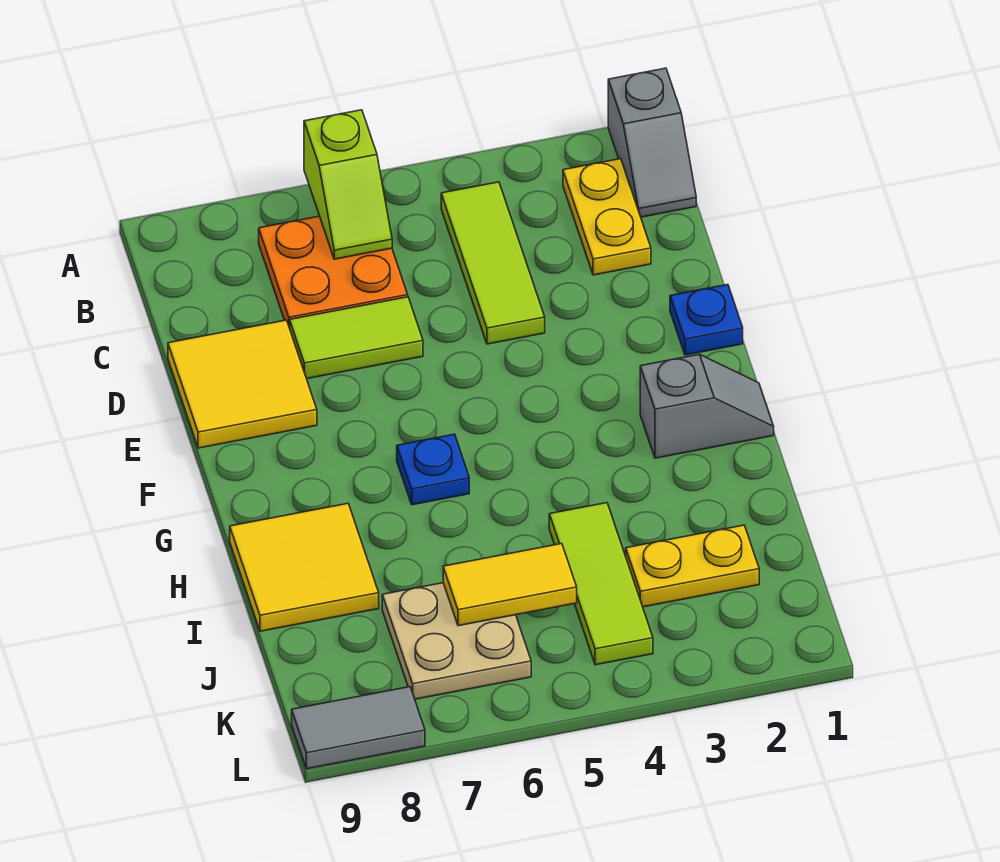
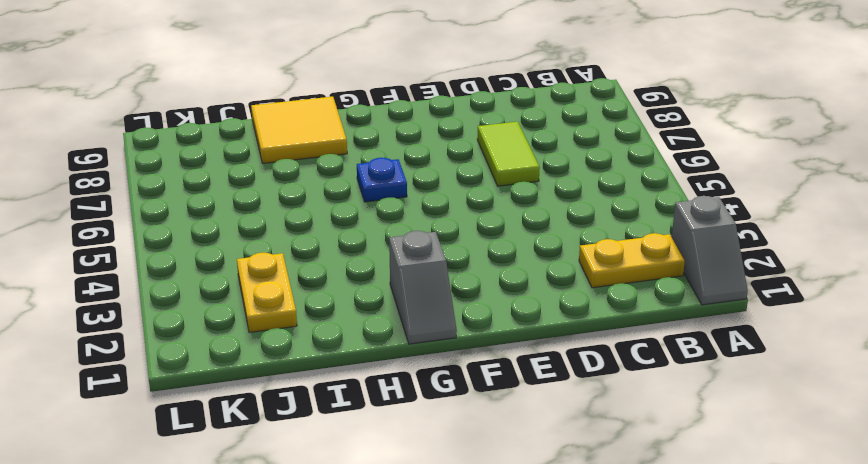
grey slope A1:A2 level 1 top 2 -> grey slope A1:B1 level 1 top A
none -> lime tile B4:D4 level 1
none -> orange plate B6:C7 level 1
none -> yellow tile D8:E9 level 1

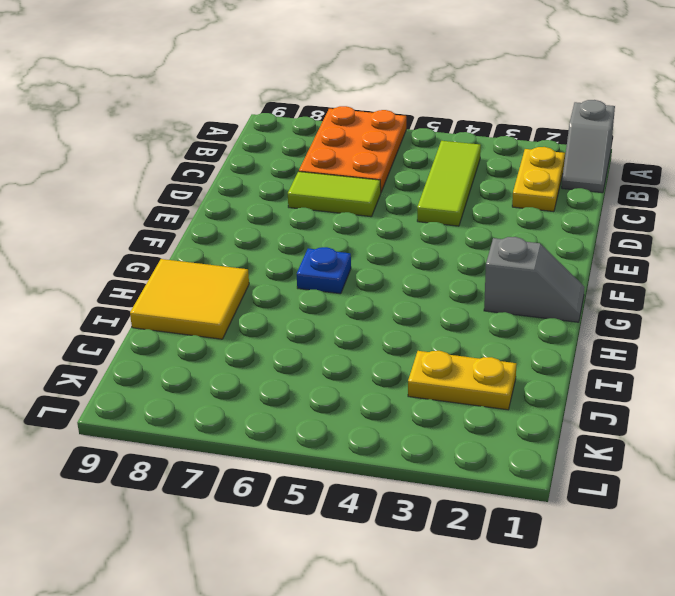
orange plate A6:C7 level 1 -> orange plate B6:C7 level 1
none -> yellow tile D8:E9 level 1
none -> blue plate E1 level 1
none -> lime tile I4:K4 level 1

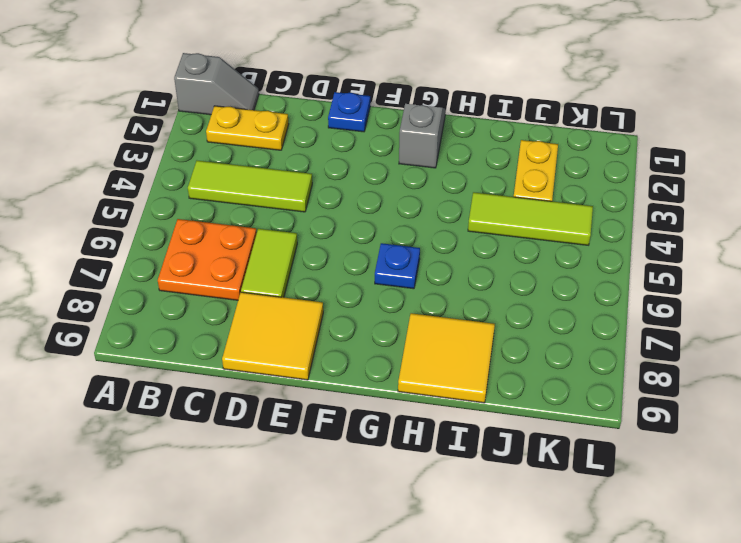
none -> tan plate J6:K7 level 1
none -> grey tile L8:L9 level 1
none -> lime slope A6:B6 level 2 top A

